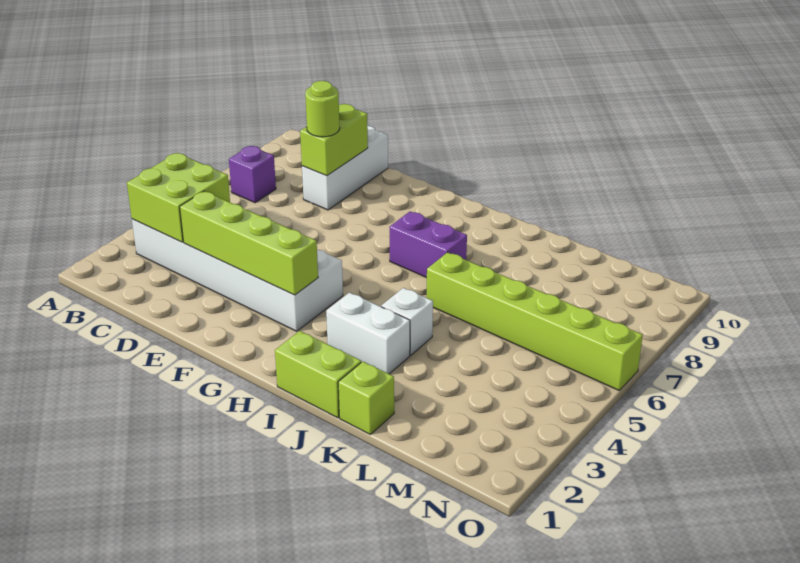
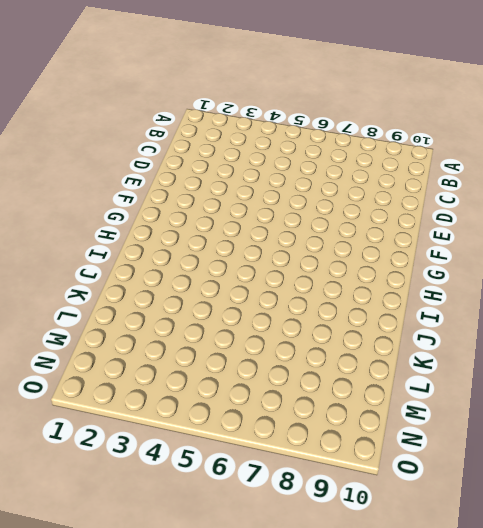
none -> white brick B3:G4 level 1
none -> purple brick B7 level 1
none -> white brick D8:D10 level 1

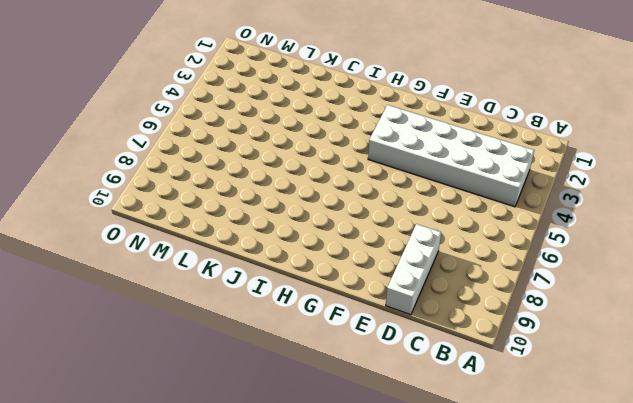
none -> purple brick B7 level 1
none -> purple brick H7:I7 level 1
none -> lime brick I1:J1 level 1

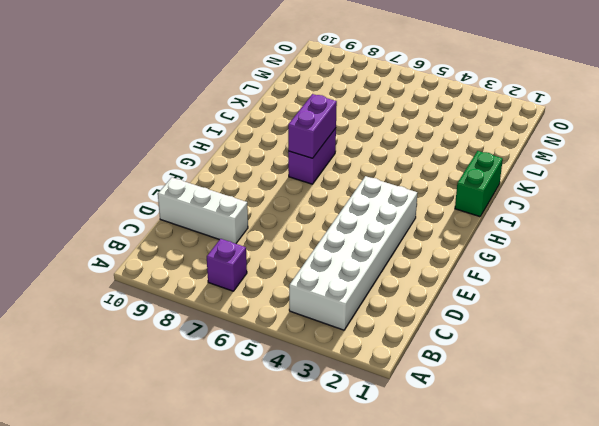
purple brick H7:I7 level 2 -> none
green brick I1:J1 level 1 -> lime brick I1:J1 level 1
none -> white brick I3:J3 level 1
none -> white brick J4 level 1
none -> lime brick J6:O6 level 1

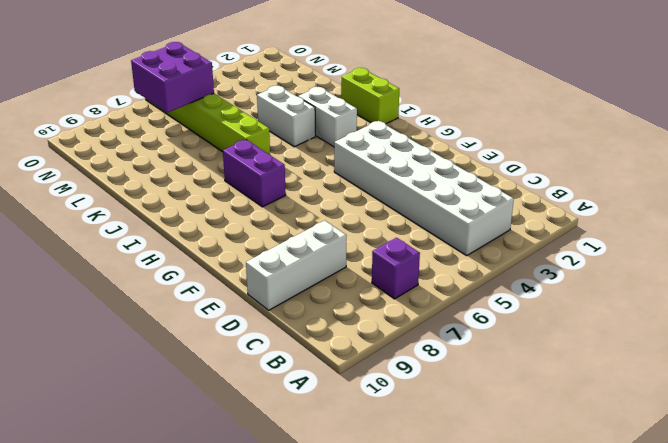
white brick J4:K4 level 1 -> white brick J4 level 1
purple brick M6:N7 level 2 -> none
none -> lime brick K1 level 1
none -> lime brick B3:C4 level 2
none -> lime brick D3:G3 level 2

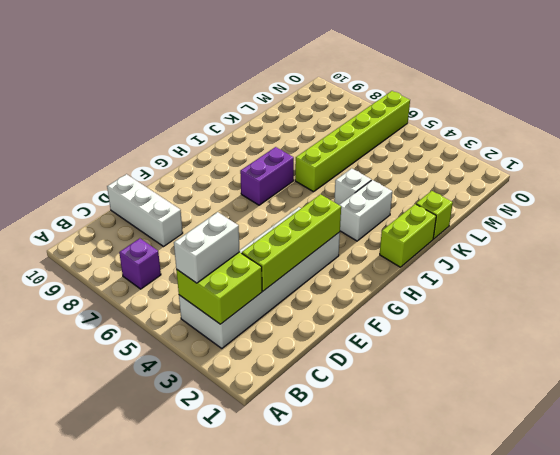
white brick B4:C4 level 3 -> none
none -> lime brick D8:D9 level 2
none -> lime round brick D8 level 3

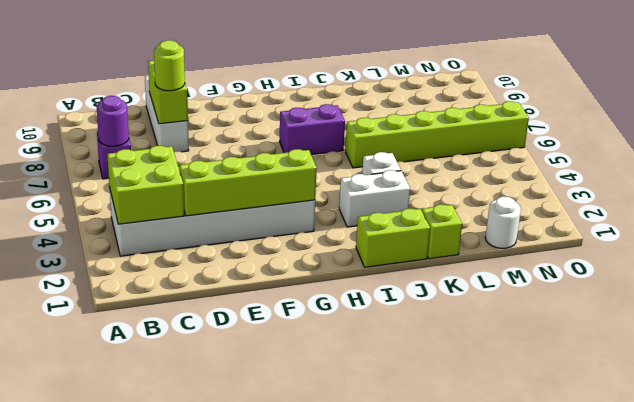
purple round brick B7 level 2 -> none
white round brick M1 level 1 -> none

